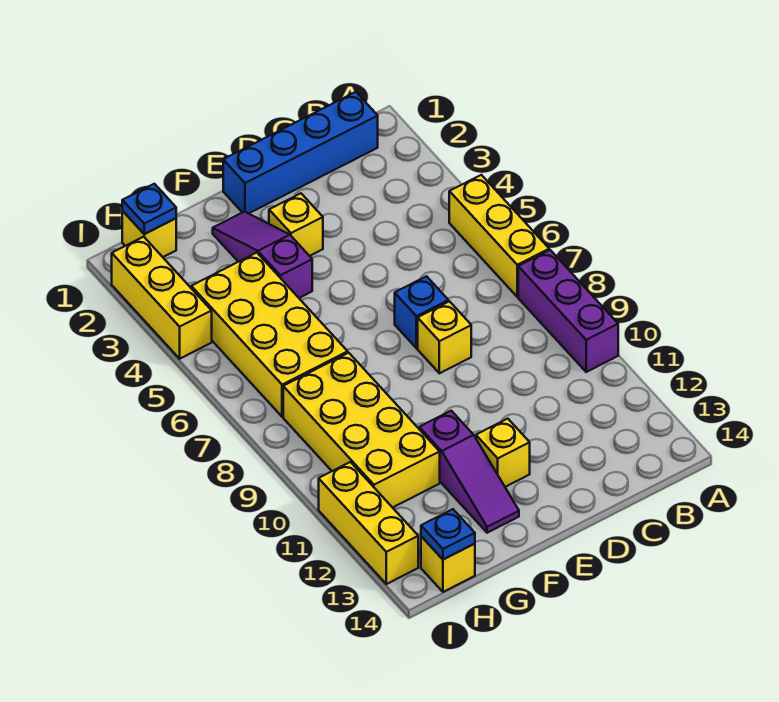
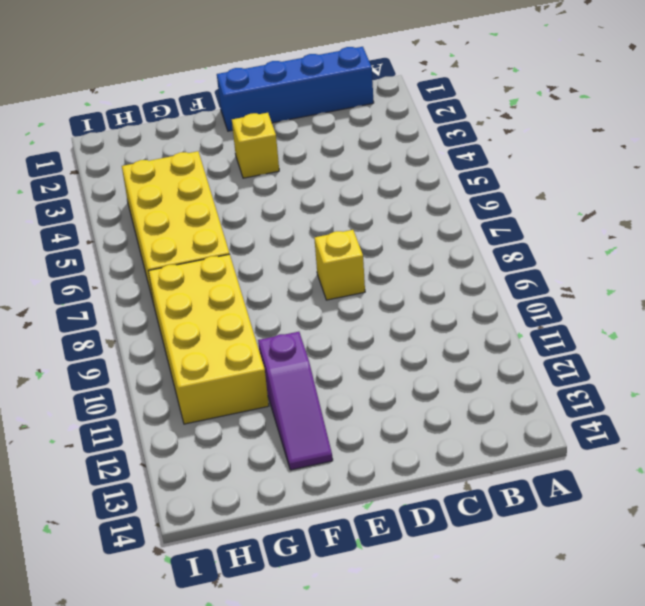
none -> yellow brick A5:A7 level 1
none -> purple brick A8:A10 level 1
none -> blue brick D7 level 1

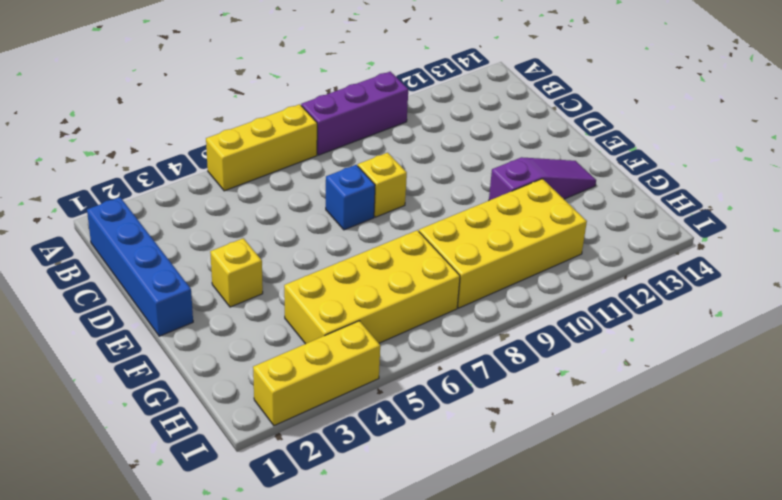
none -> yellow brick E12 level 1
none -> purple slope F2:F4 level 1 top 4
none -> yellow brick H1 level 1

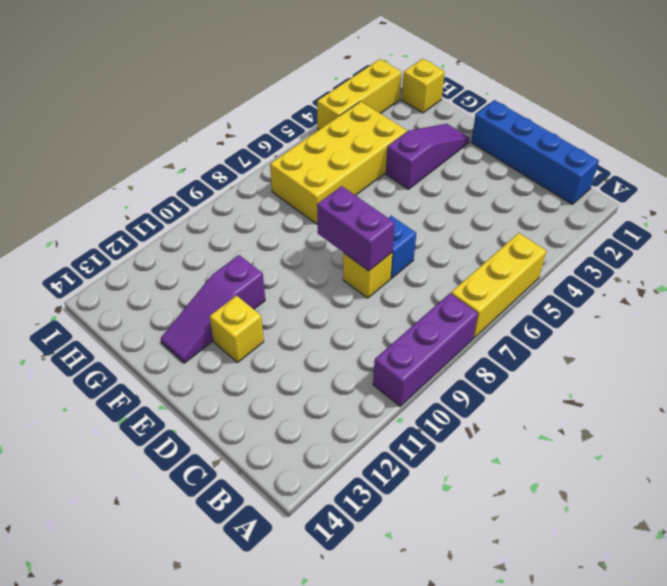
purple brick D8:E8 level 2 -> none
none -> yellow brick E3 level 1
none -> yellow brick G8:H11 level 1
none -> yellow brick H14 level 1

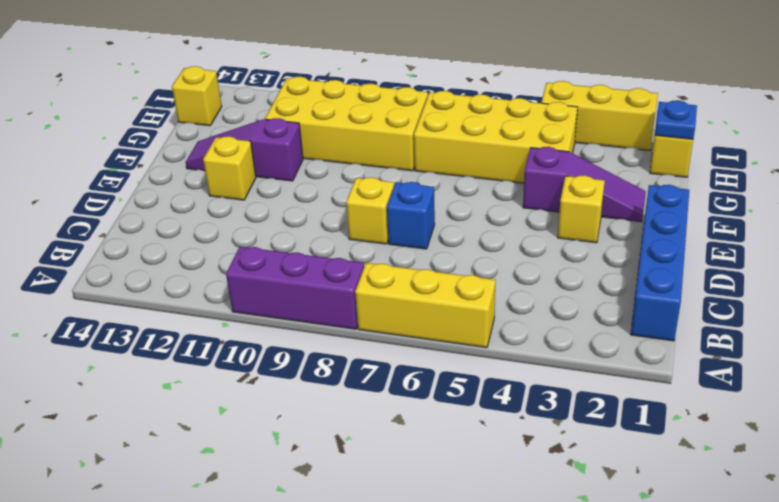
none -> yellow brick I11:I13 level 1
none -> blue plate H14 level 2

